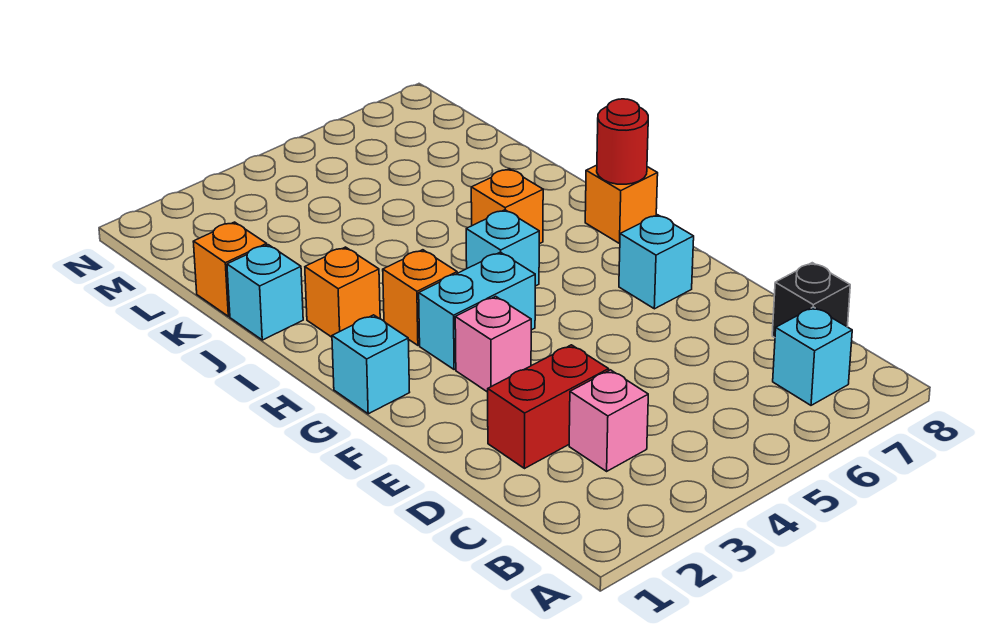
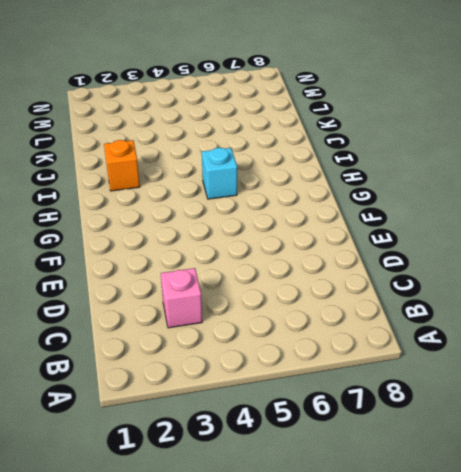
none -> cyan brick B7 level 1
none -> black brick C8 level 1
none -> red brick D2:D3 level 1

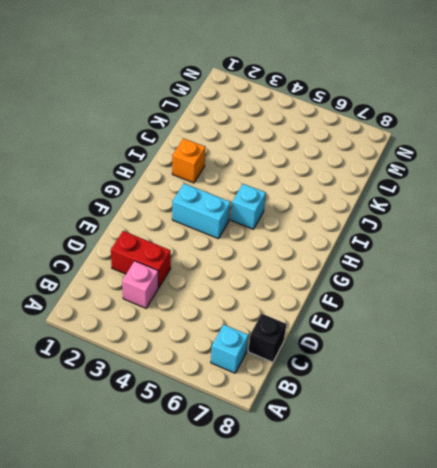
none -> pink brick F3 level 1
none -> cyan brick F7 level 1
none -> cyan brick G1 level 1

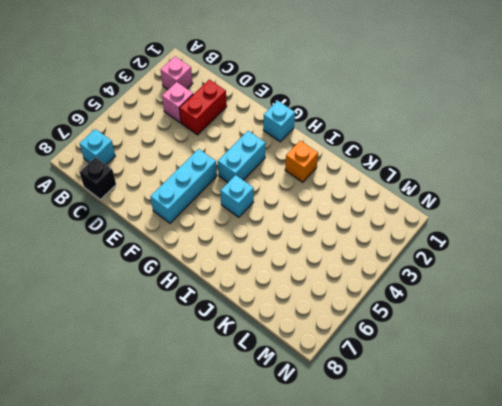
pink brick B2 level 1 -> pink brick F3 level 1
cyan brick F5:F7 level 1 -> cyan brick F7 level 1
none -> orange brick H3 level 1
none -> orange brick H8 level 1
none -> orange brick I6 level 1

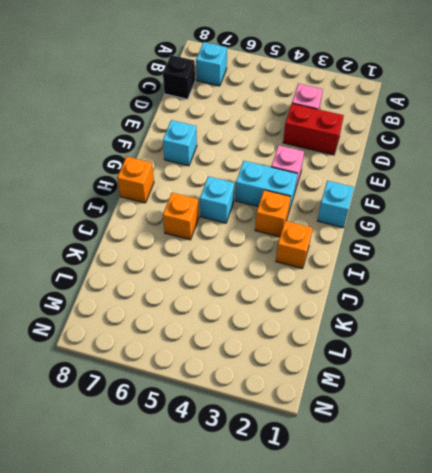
none -> cyan brick J1 level 1
none -> orange brick K1 level 1
none -> red round brick H8 level 2

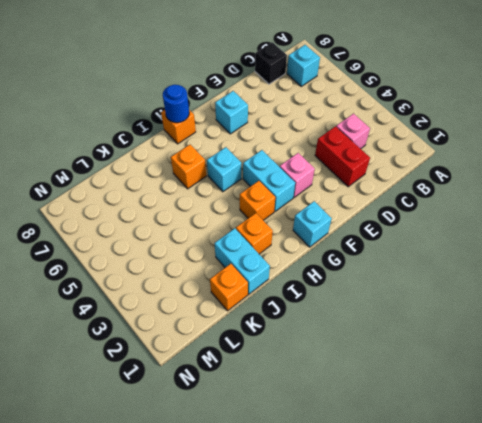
blue round brick H8 level 2 -> red round brick H8 level 2
cyan brick J1:J2 level 1 -> cyan brick J1 level 1

